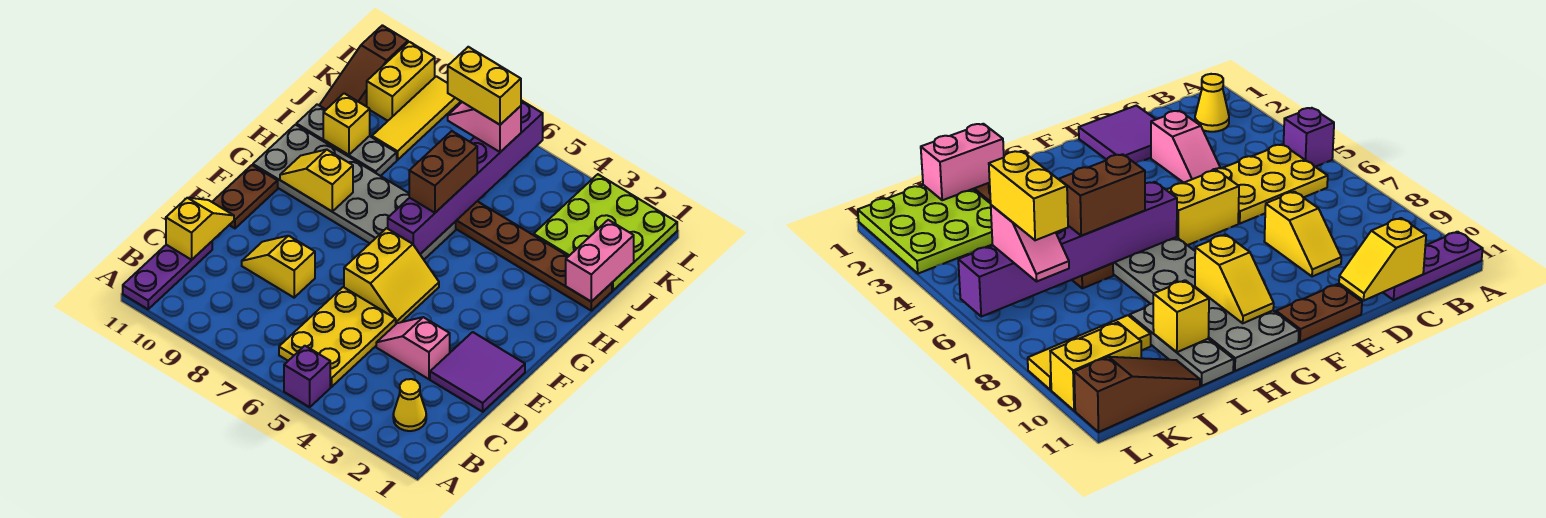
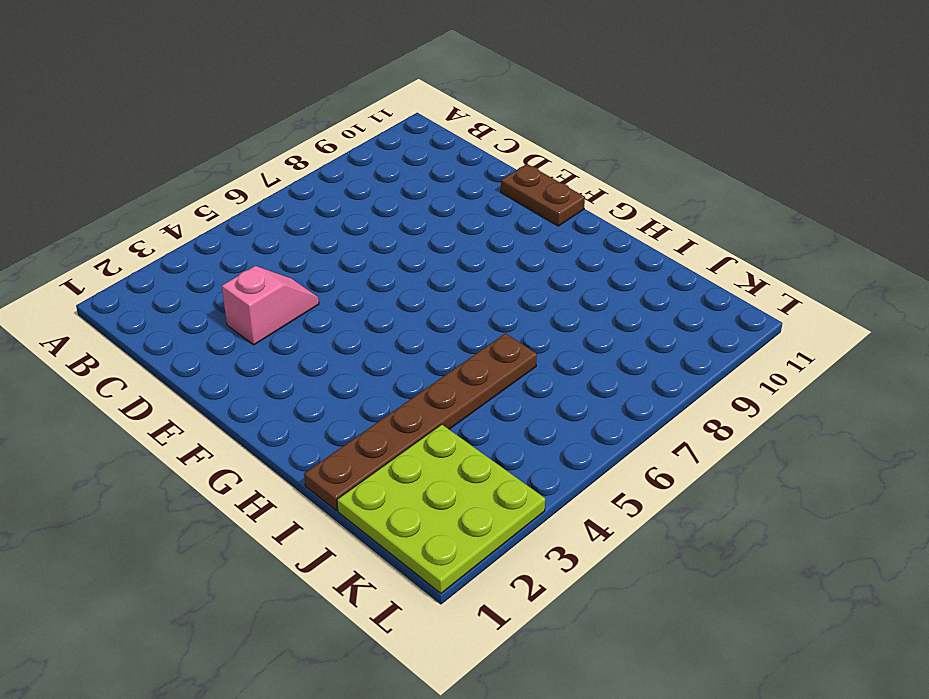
none -> purple brick A5 level 1
none -> purple plate A11:C11 level 1
none -> yellow cone B2 level 1

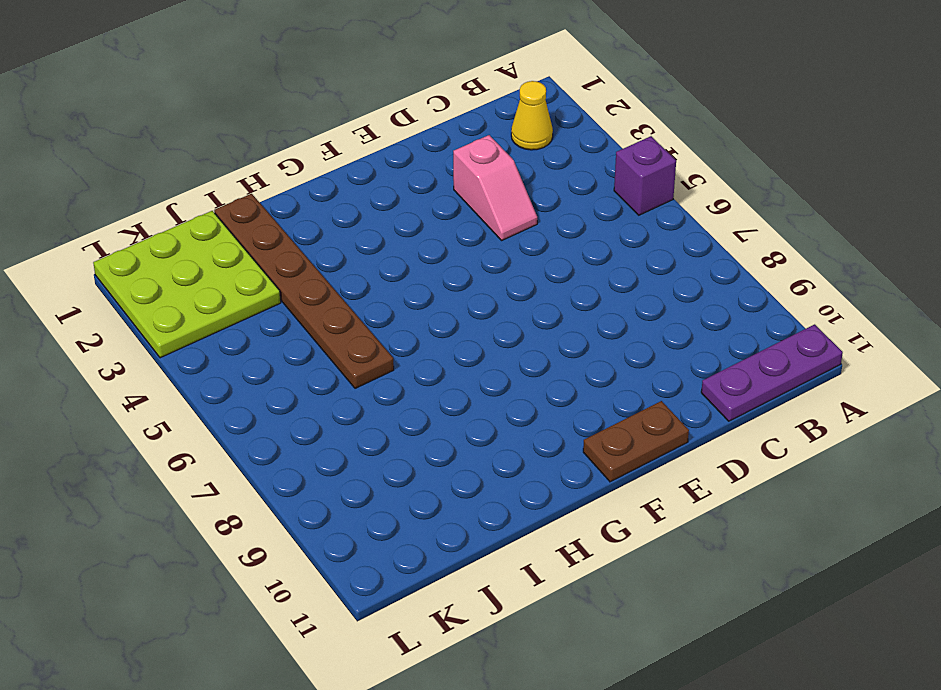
none -> yellow plate B5:D6 level 1
none -> purple tile D1:E2 level 1
none -> yellow slope D8:D9 level 1 top 8

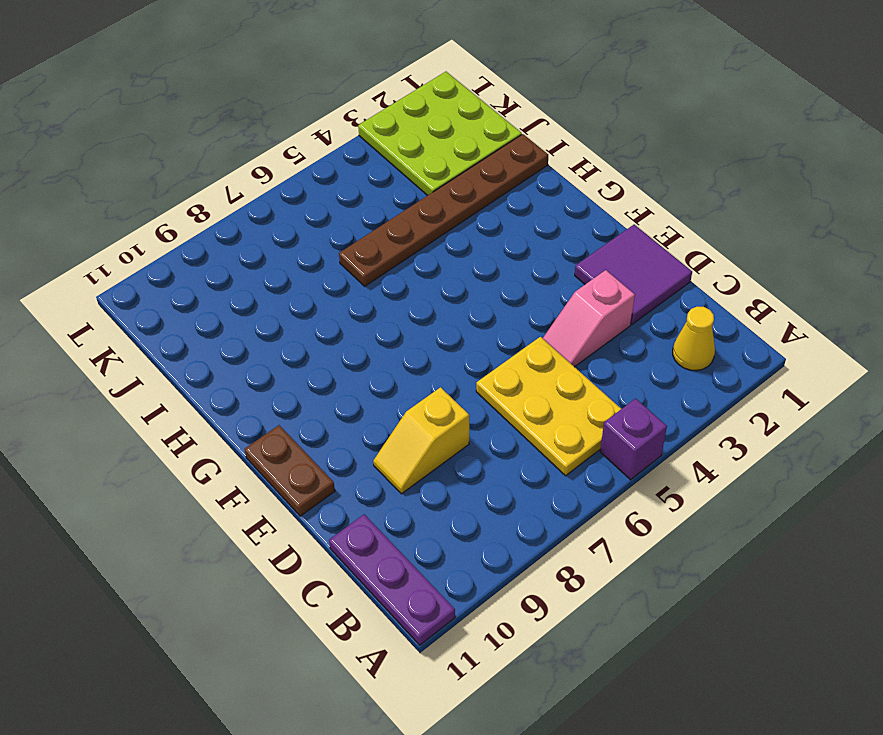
none -> yellow slope E5:F6 level 1 top 6
none -> grey plate G6:H11 level 1
none -> grey plate I9:I11 level 1

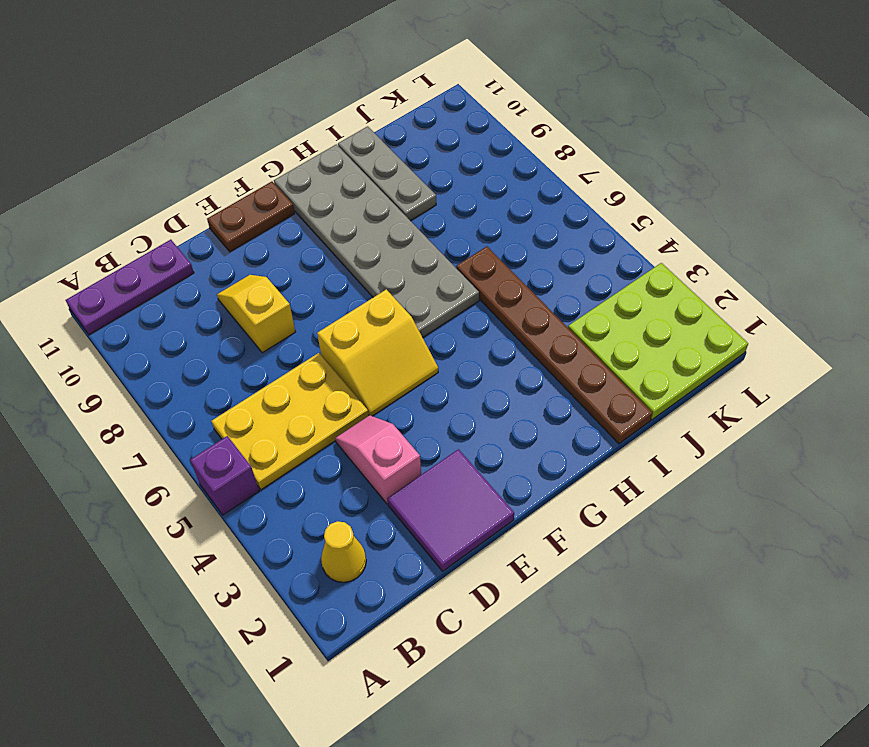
none -> yellow tile J9:L9 level 1
none -> brown slope J11:L11 level 1 top L
none -> yellow brick K10:L10 level 1

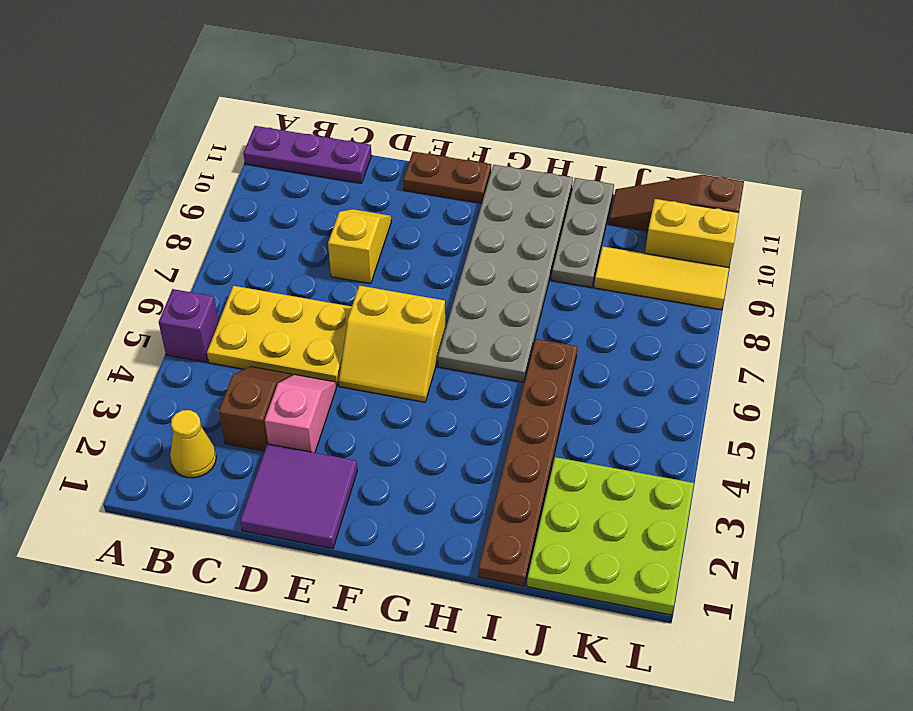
brown slope C3:C4 level 1 top 3 -> none
none -> yellow slope C11:D11 level 2 top C
none -> purple brick G6:L6 level 2
none -> yellow slope G9:G10 level 2 top 9

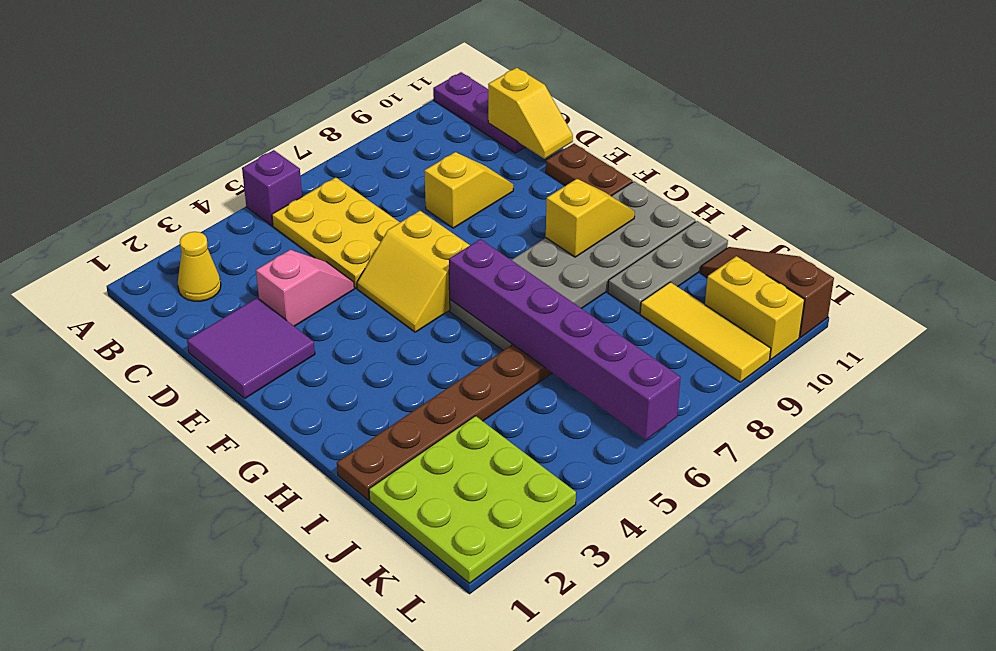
none -> pink brick I1:J1 level 2
none -> yellow brick I10 level 2
none -> brown brick H6:I6 level 3

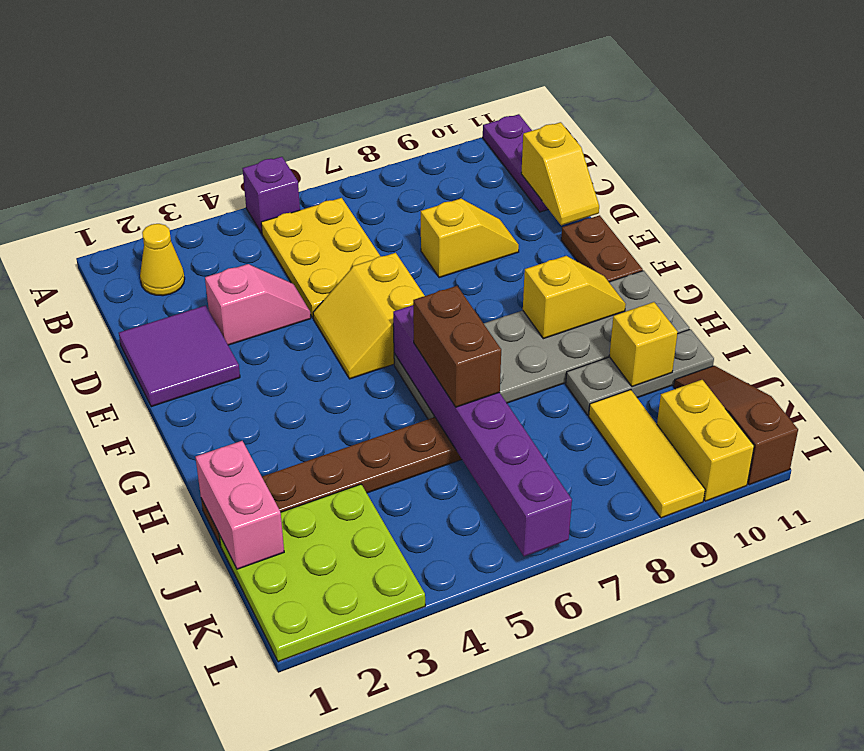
none -> pink slope K6:K7 level 3 top 6
none -> yellow brick K6:K7 level 4

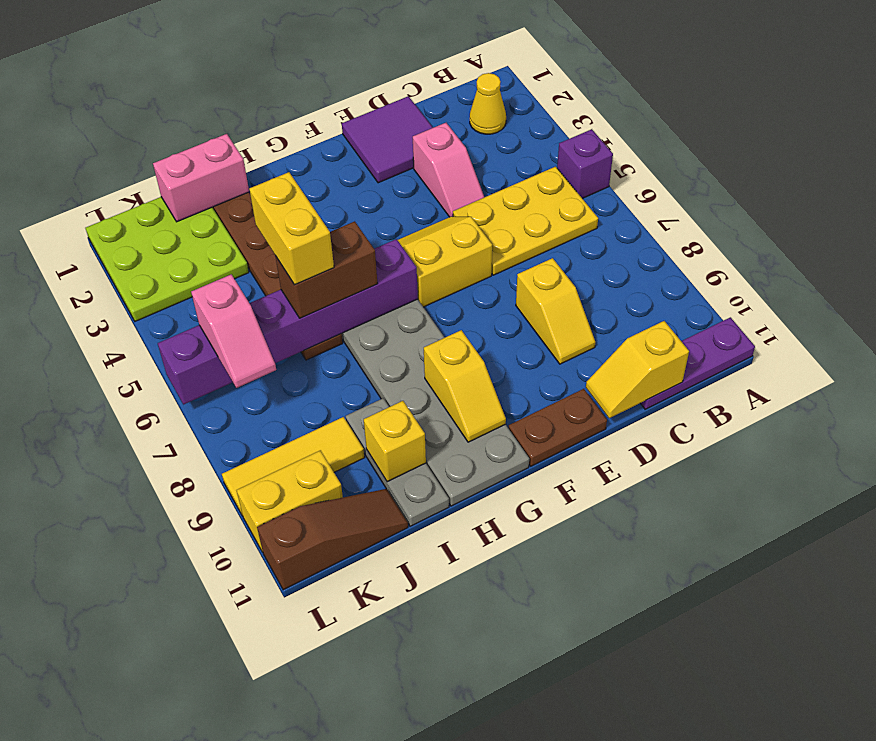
yellow brick I5:I6 level 4 -> yellow brick K6:K7 level 4

